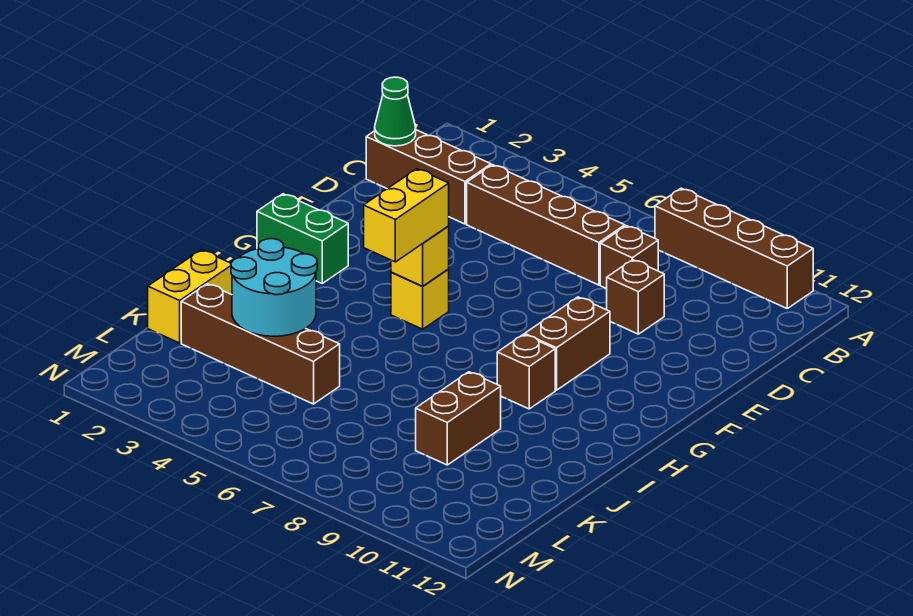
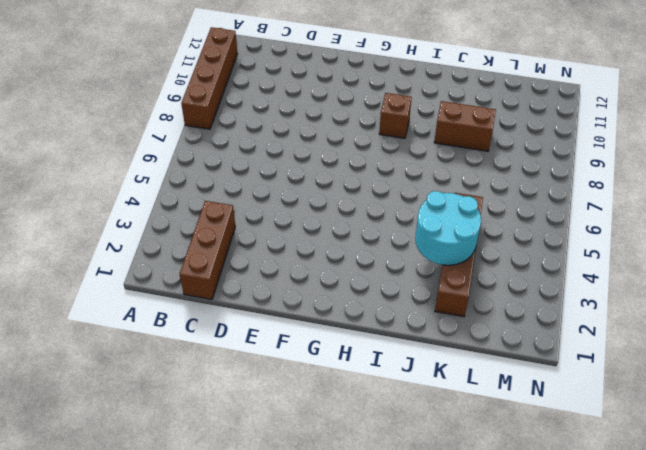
none -> brown brick C4:C7 level 1
none -> brown brick C8 level 1
none -> brown brick D9 level 1

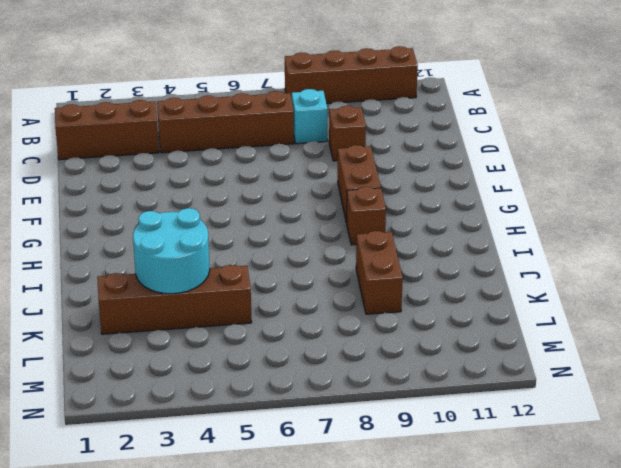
cyan brick C8 level 1 -> brown brick C8 level 1
none -> green brick G1:G2 level 1
none -> yellow brick G5 level 1
none -> yellow brick J1:K1 level 1

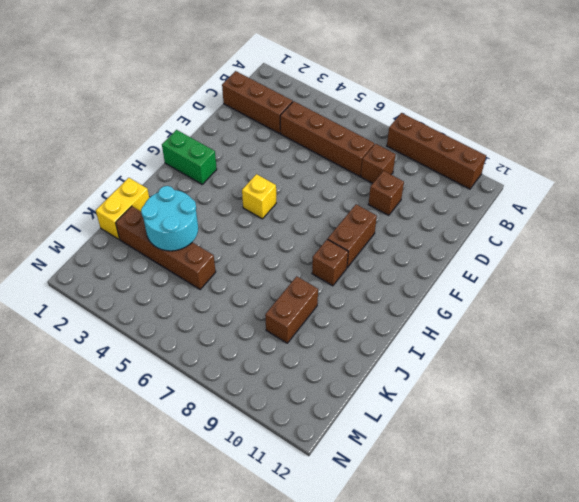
none -> green cone C1 level 2
none -> yellow brick G5 level 2
none -> yellow brick G5:H5 level 3

